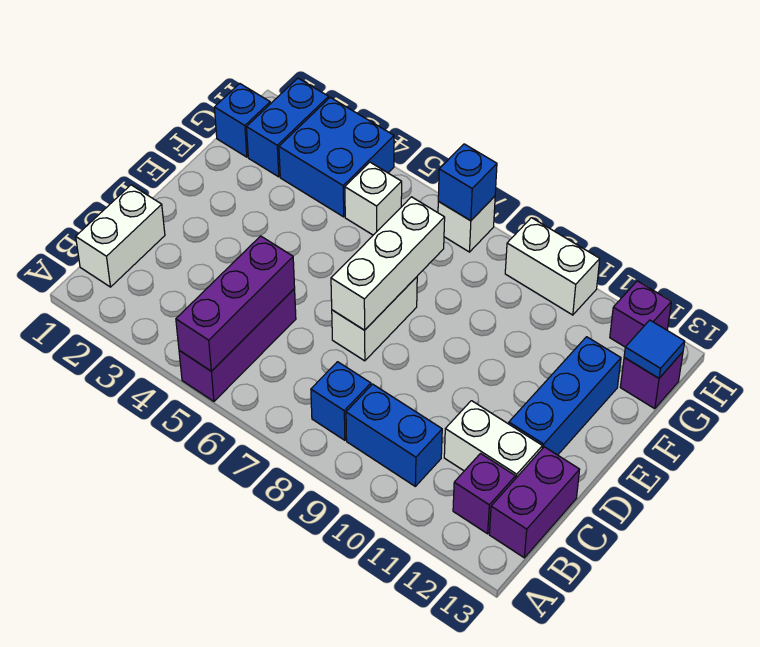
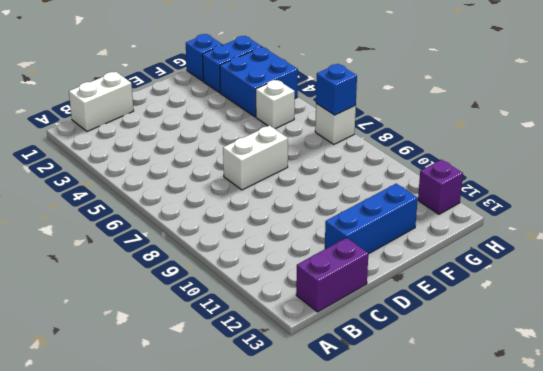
none -> purple brick A5:C5 level 1
none -> blue brick B8 level 1
none -> blue brick B9:B10 level 1

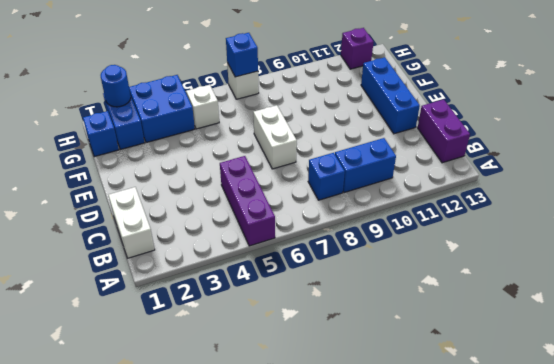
blue round brick H2 level 2 -> none
none -> purple brick B12 level 1
none -> white brick C11:C12 level 1
none -> purple brick G13 level 1

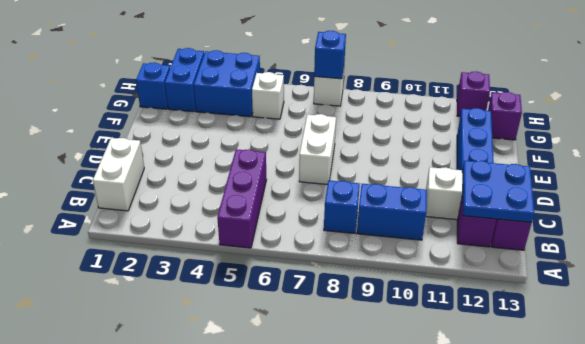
blue plate B12:C13 level 2 -> none
none -> white brick H9:H10 level 1
none -> purple brick A5:C5 level 2
none -> white brick D7:F7 level 2

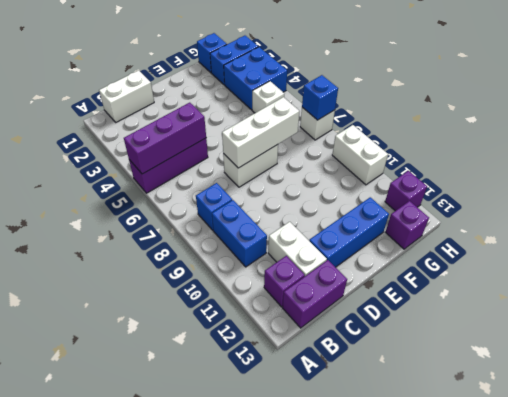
none -> blue tile G13 level 2

